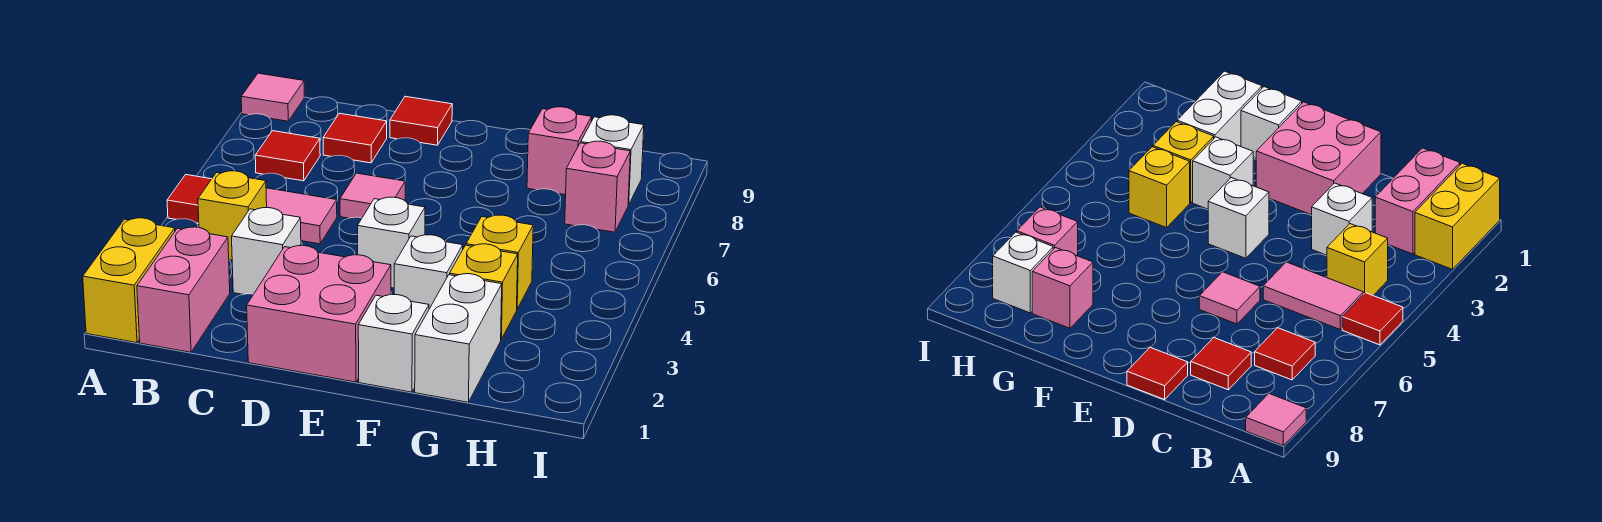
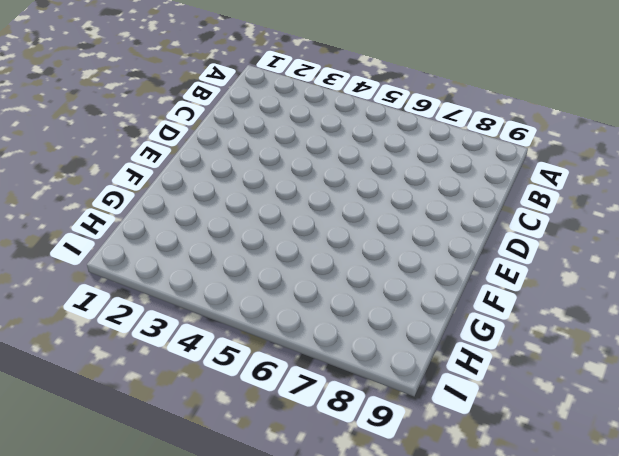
none -> yellow brick A1:A2 level 1
none -> red tile A5 level 1
none -> pink tile A9 level 1

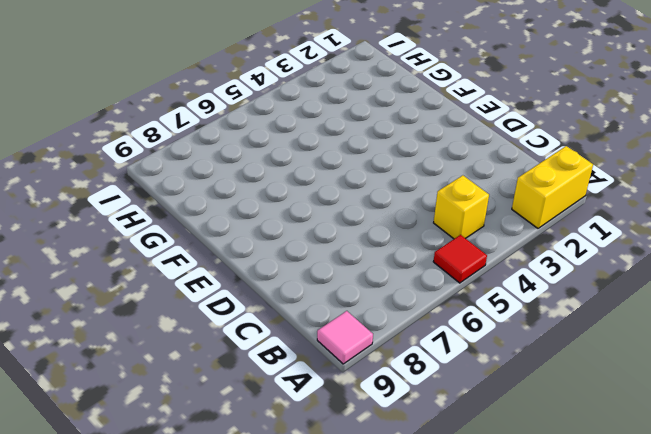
none -> pink brick B1:B2 level 1
none -> pink tile B5:C5 level 1
none -> red tile B7 level 1

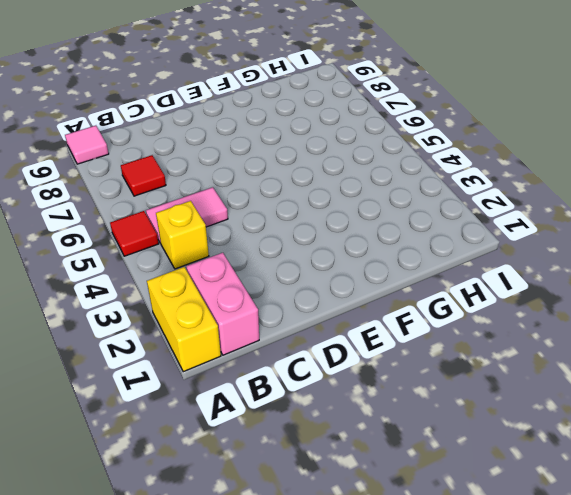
none -> white brick C3 level 1
none -> red tile C8 level 1
none -> pink brick D1:E2 level 1

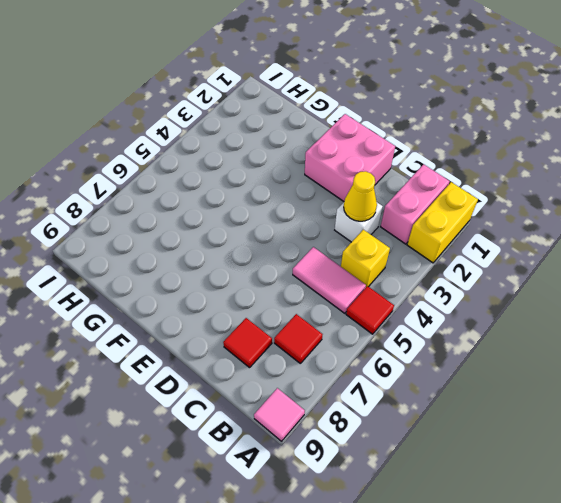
yellow cone C3 level 2 -> none
none -> pink tile D6 level 1
none -> red tile D9 level 1
none -> white brick E4 level 1

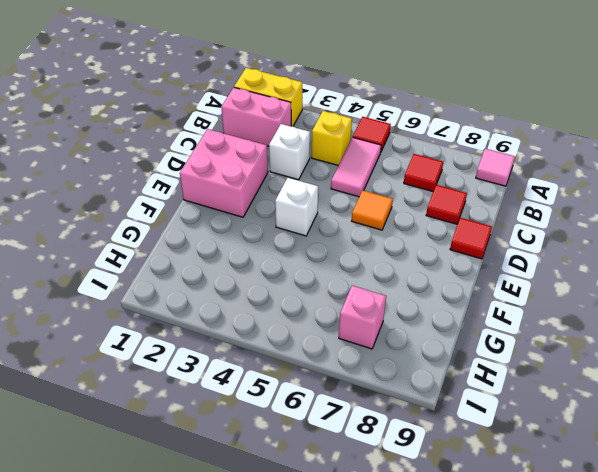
orange tile D6 level 1 -> pink tile D6 level 1
none -> white brick F1 level 1
none -> white brick F3 level 1
none -> white brick G1:G2 level 1

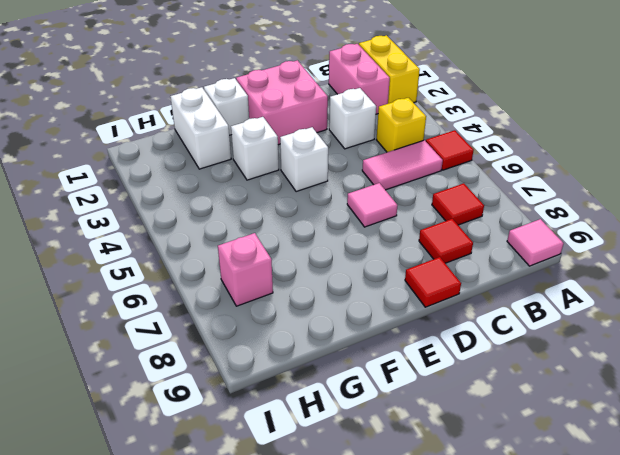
none -> yellow brick G3 level 1
none -> yellow brick G4 level 1
none -> pink brick G8 level 1

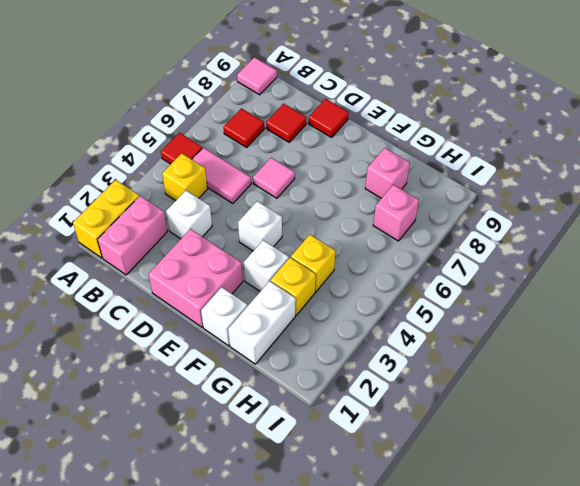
none -> white brick H8 level 1

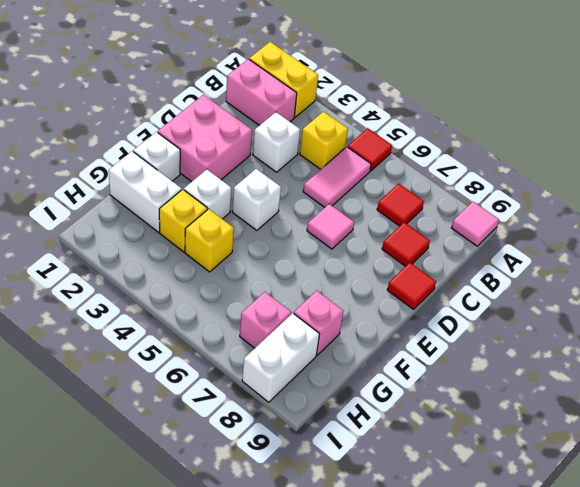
white brick H8:I8 level 1 -> white brick H8 level 1

